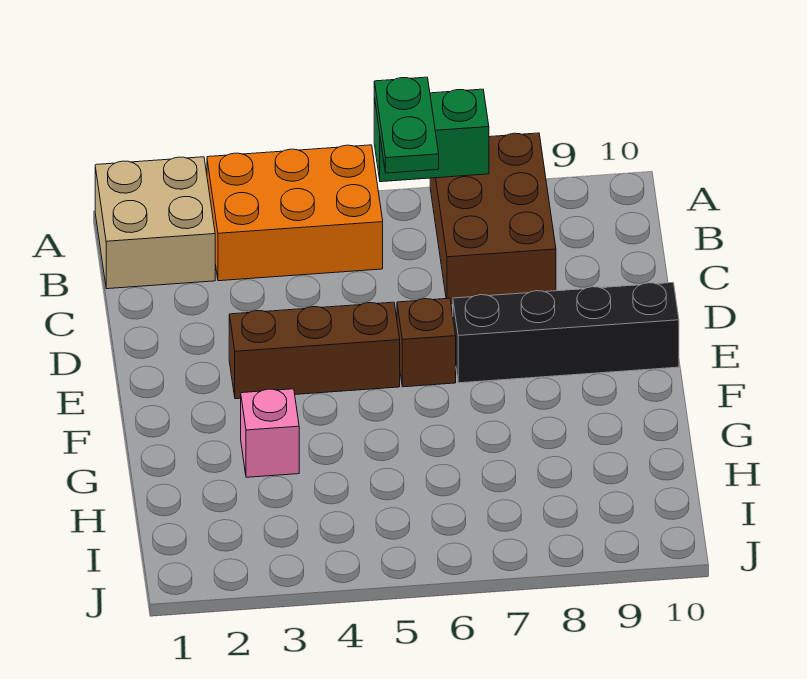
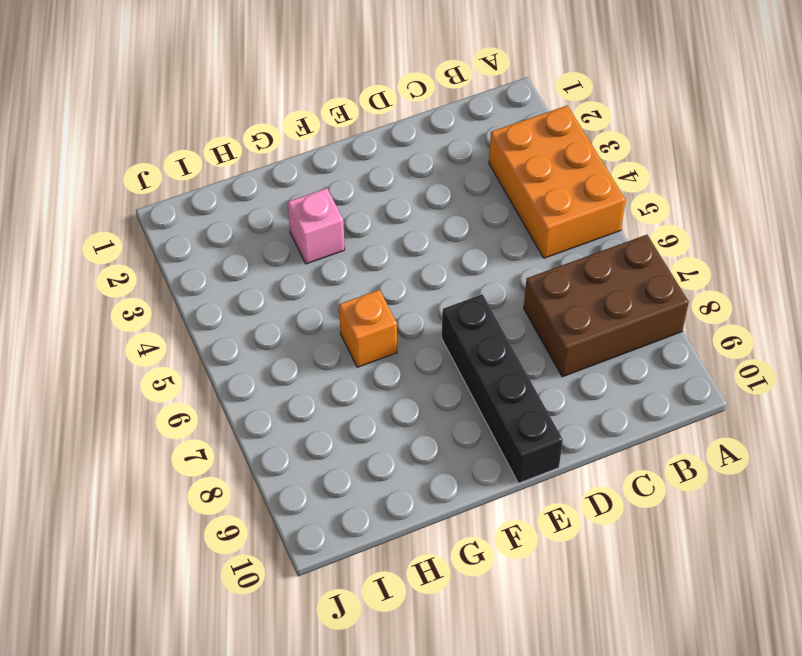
orange brick G6 level 1 -> none
none -> tan brick A1:B2 level 1
none -> brown brick E3:E5 level 1

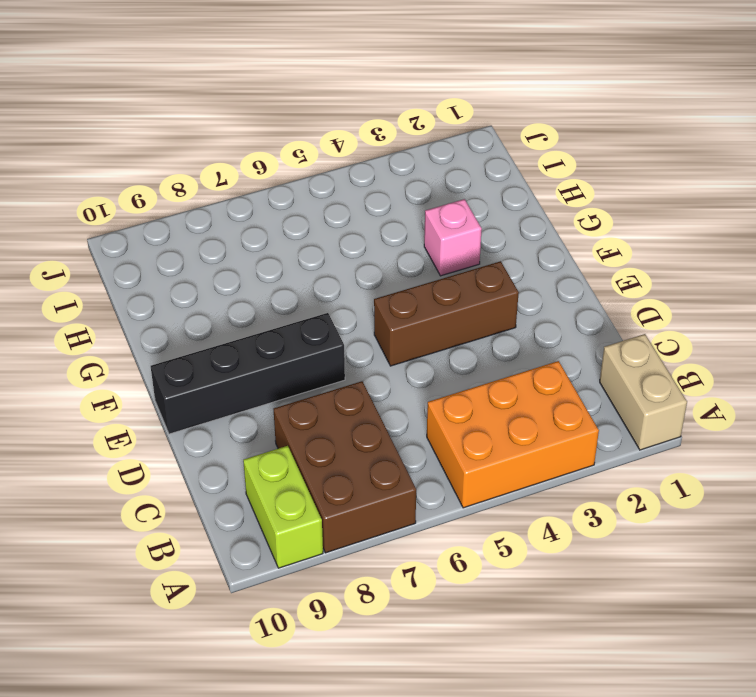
tan brick A1:B1 level 1 -> tan brick A1:B2 level 1
lime brick A9:B9 level 1 -> none
none -> brown brick E6 level 1
none -> green brick A6:A7 level 2

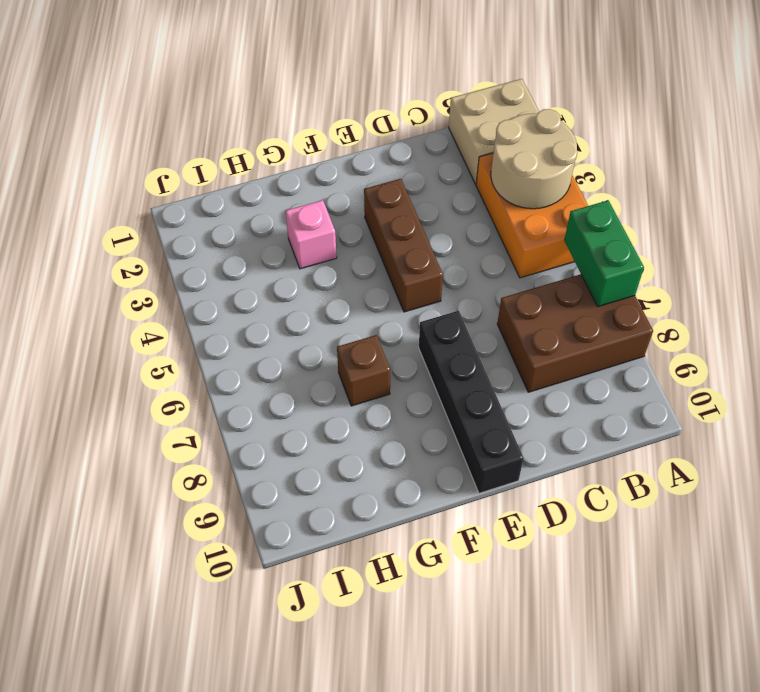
tan round brick A3:B4 level 2 -> none
brown brick G7 level 1 -> brown brick E6 level 1
none -> green plate A6:B6 level 3

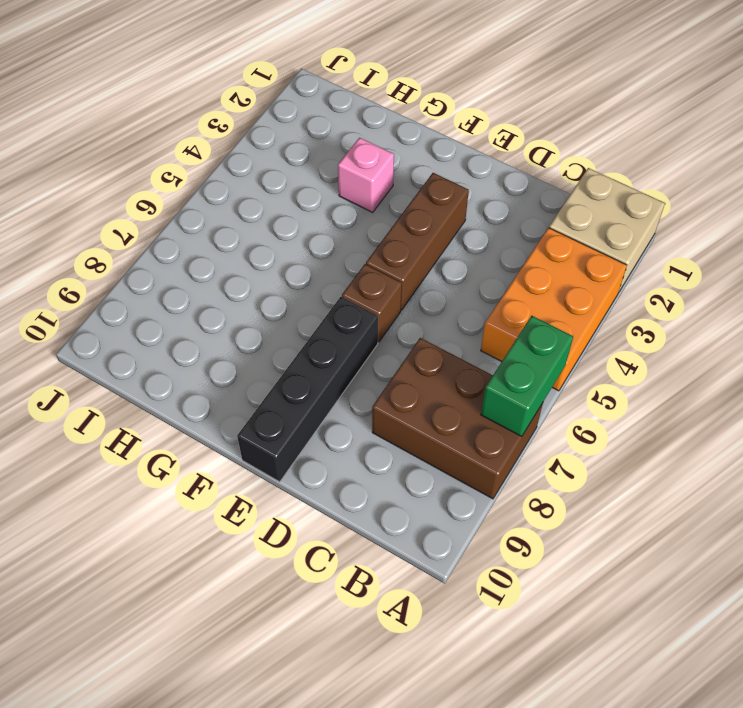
none -> green plate A6:B6 level 3

